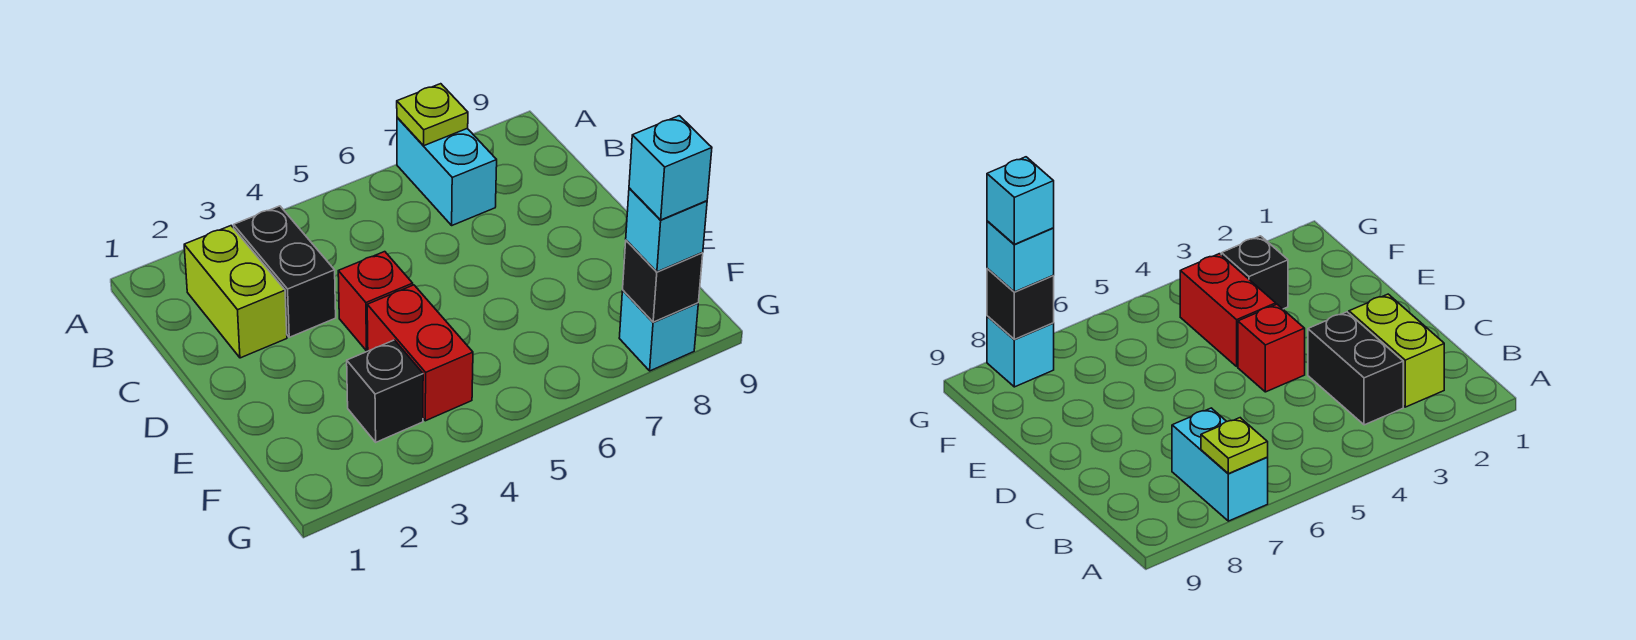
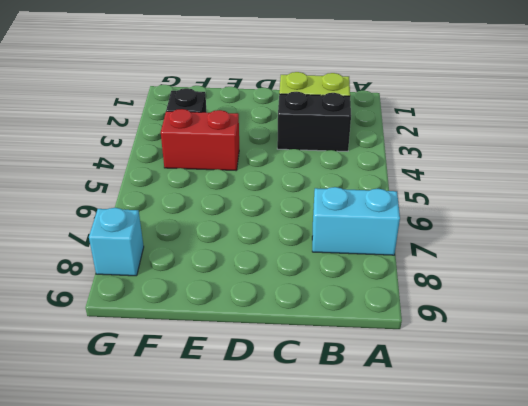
none -> red brick D4 level 1
none -> lime plate A7 level 2

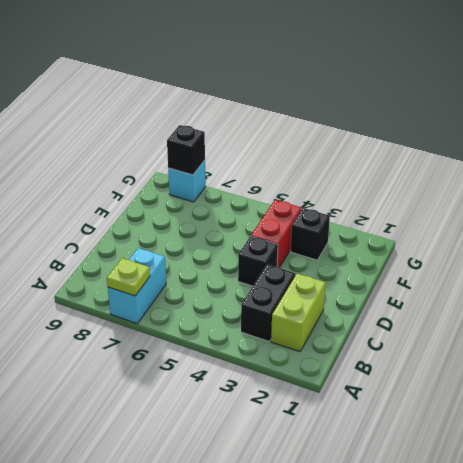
black brick D4 level 1 -> red brick D4 level 1
none -> cyan brick G8 level 3
none -> cyan brick G8 level 4

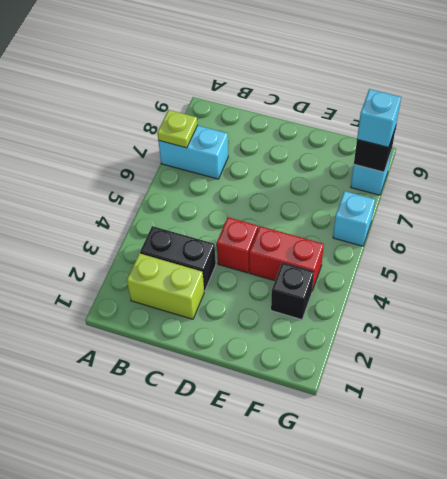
cyan brick G6 level 1 -> cyan brick G8 level 4

